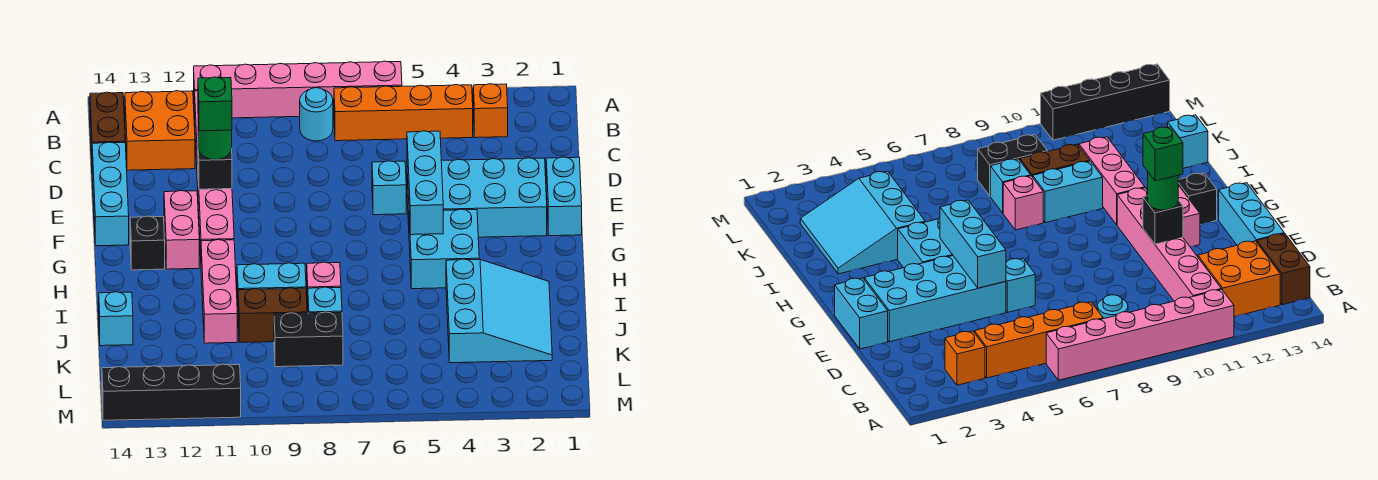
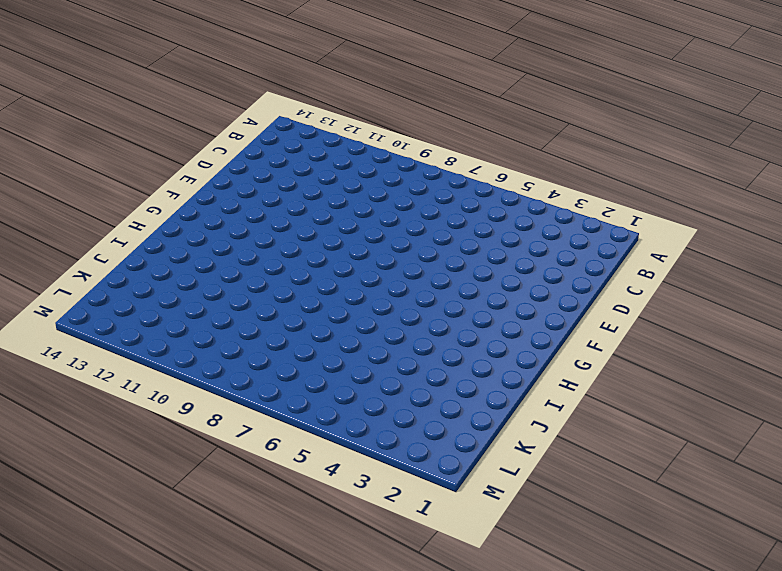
none -> pink brick A6:A11 level 1
none -> orange brick B3 level 1
none -> orange brick B4:B7 level 1

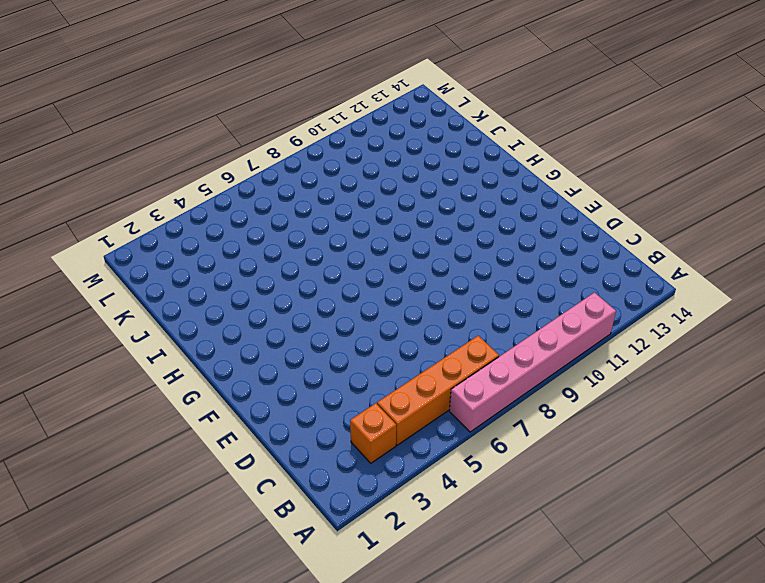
none -> cyan round brick B8 level 1
none -> pink brick B11:G11 level 1
none -> orange brick B12:C13 level 1

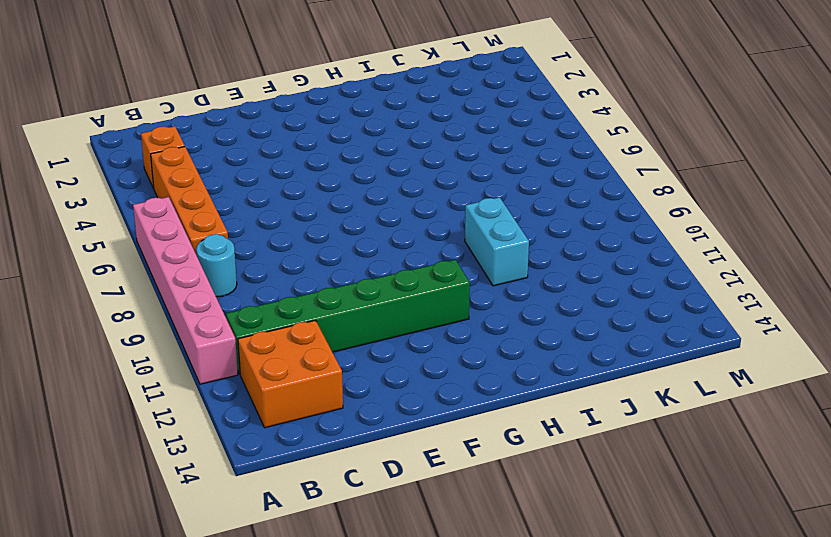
green brick B11:G11 level 1 -> pink brick B11:G11 level 1
none -> brown brick B14:C14 level 1
none -> cyan brick D14:F14 level 1
none -> cyan brick E1:F1 level 1

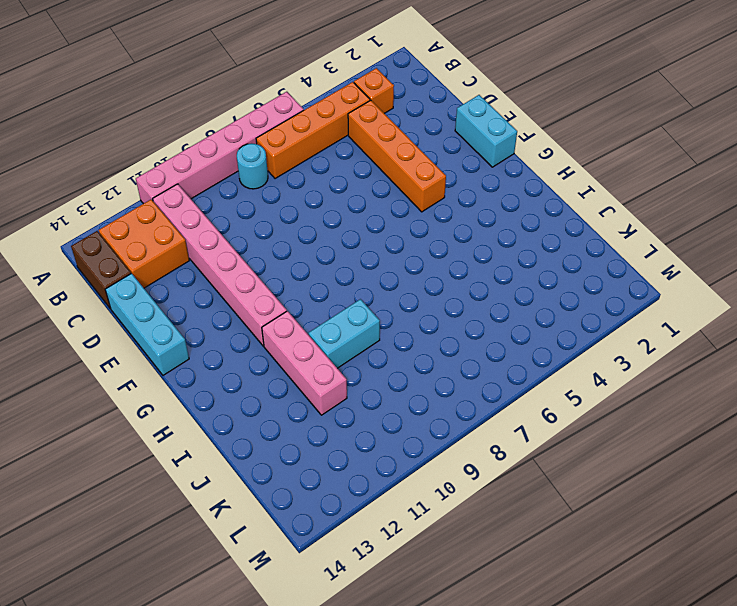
orange brick C4:F4 level 1 -> cyan brick E2:F5 level 1
none -> cyan brick E6 level 1
none -> pink brick F12:G12 level 1
none -> cyan brick G4:H5 level 1

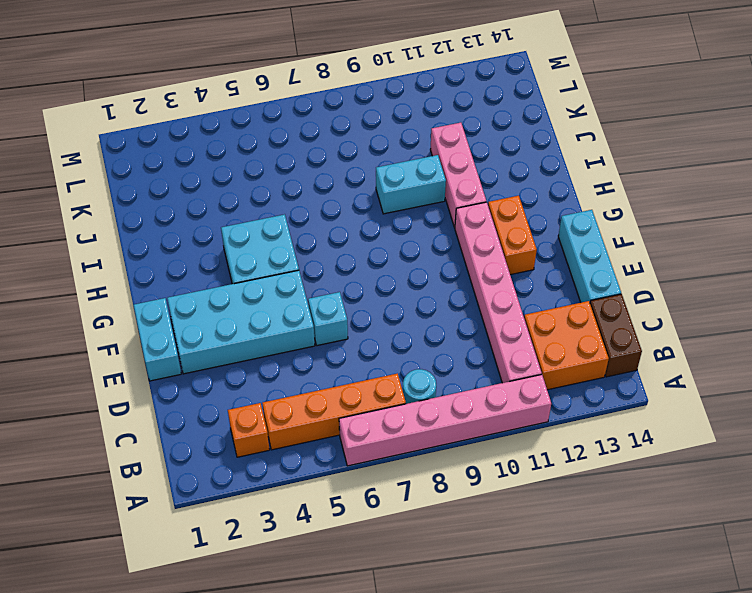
orange brick F12:G12 level 1 -> pink brick F12:G12 level 1
none -> black brick G13 level 1
none -> cyan slope I2:K4 level 1 top 4
none -> pink brick I8 level 1

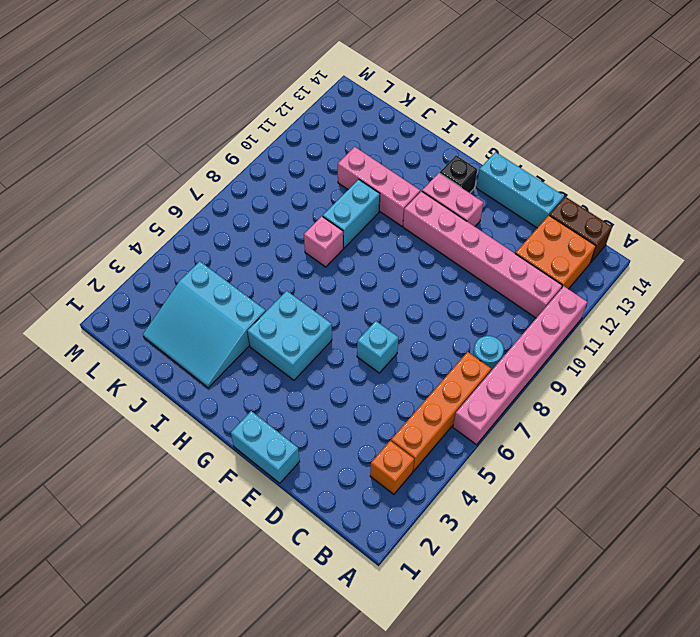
none -> cyan brick E2:F5 level 1
none -> cyan brick J8 level 1
none -> brown brick J9:J10 level 1

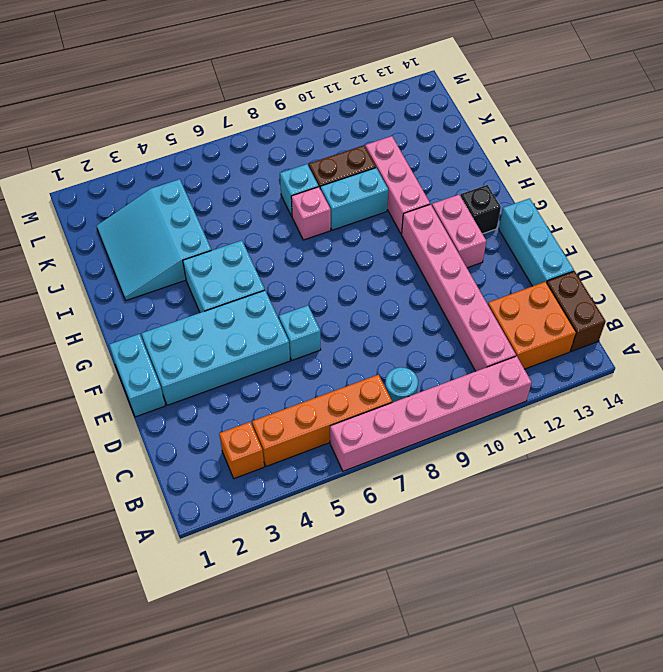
none -> cyan brick J14 level 1
none -> black brick K8:K9 level 1
none -> black brick M11:M14 level 1

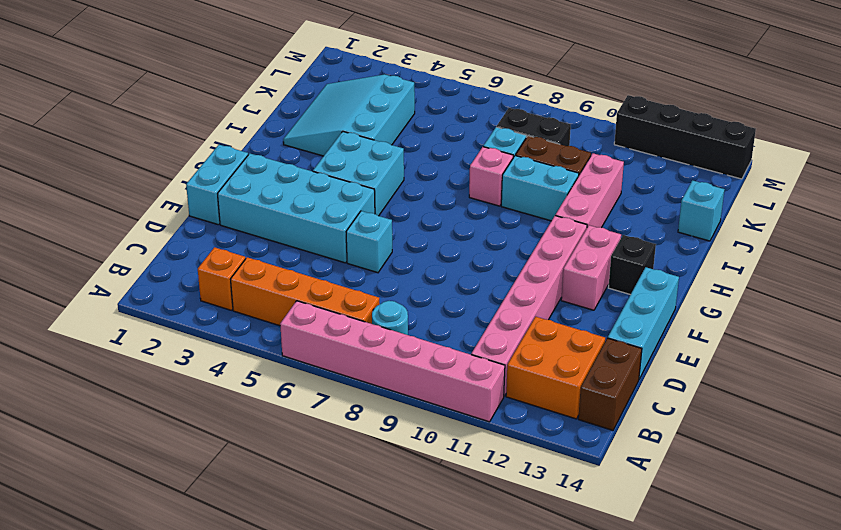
none -> cyan brick E5:G5 level 2
none -> black brick E11 level 2
none -> green round brick E11 level 3

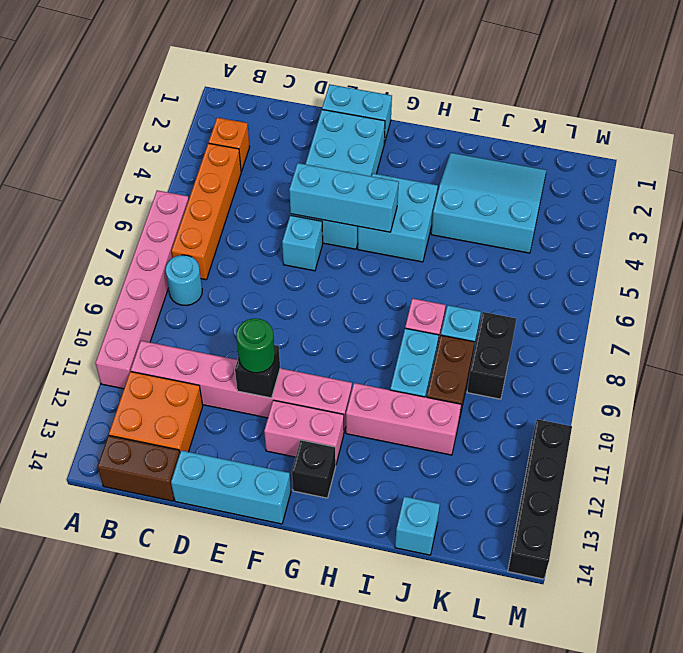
none -> green brick E11 level 4

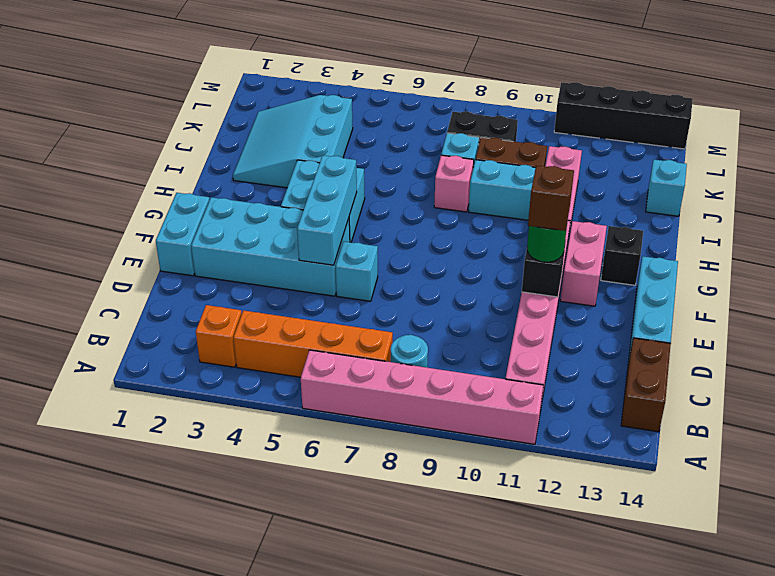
brown brick E11 level 4 -> green brick E11 level 4
none -> orange brick B12:C13 level 1

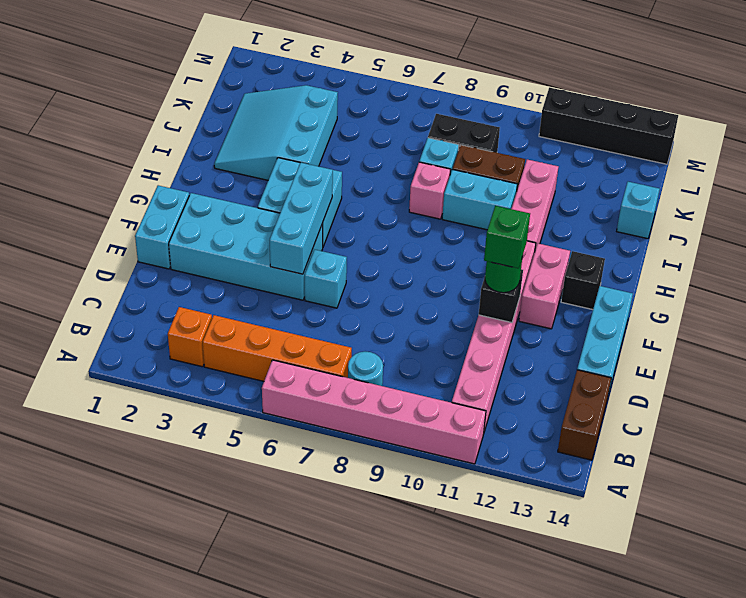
none -> orange brick B12:C13 level 1

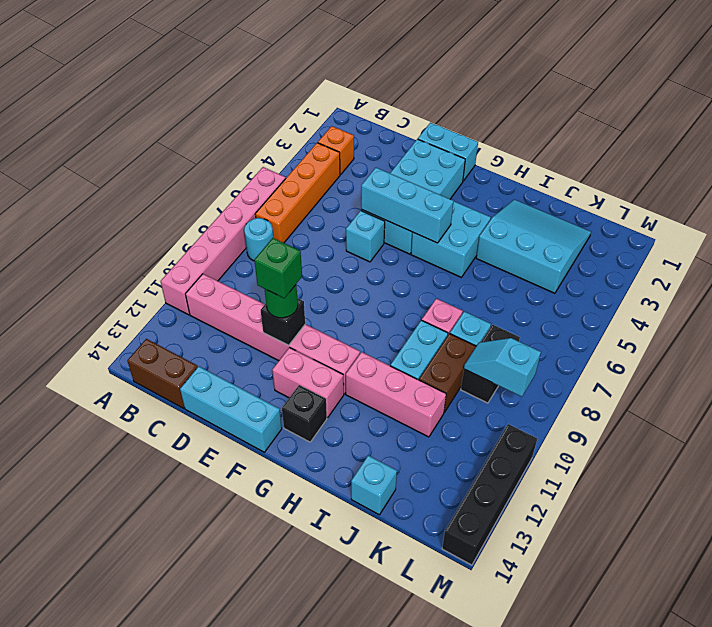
cyan slope K9:L9 level 2 top L -> none
none -> orange brick B12:C13 level 1

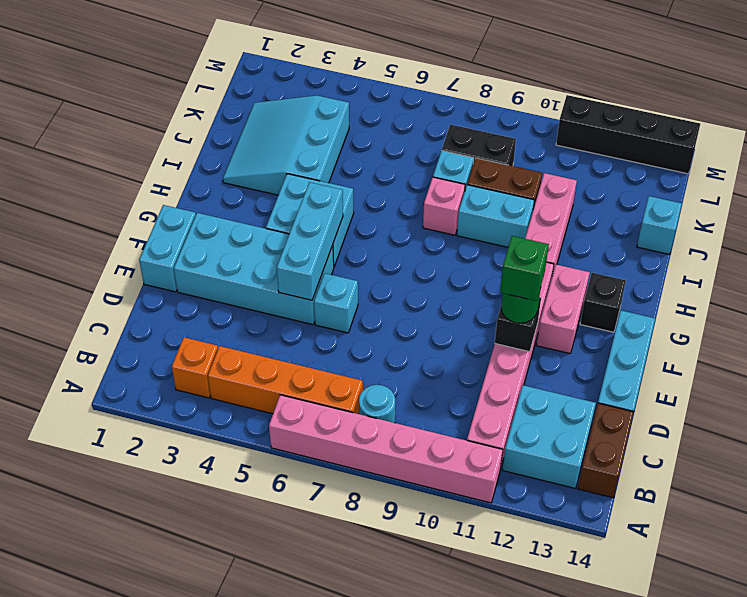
cyan brick B12:C13 level 1 -> orange brick B12:C13 level 1

